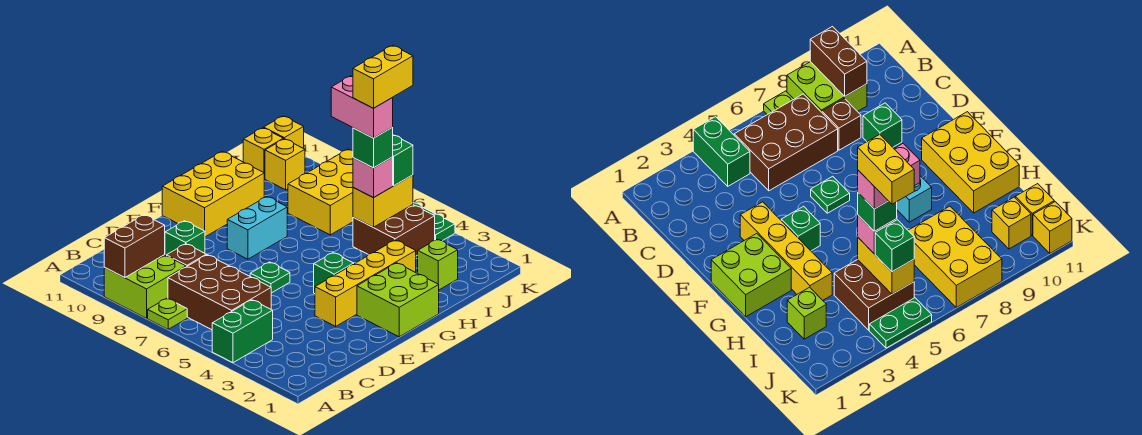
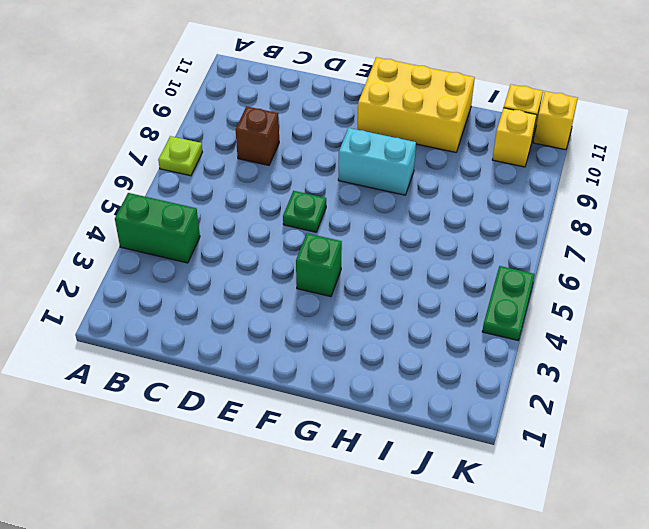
none -> lime brick A8:B9 level 1
none -> brown brick B5:C7 level 1
none -> green brick D9 level 1

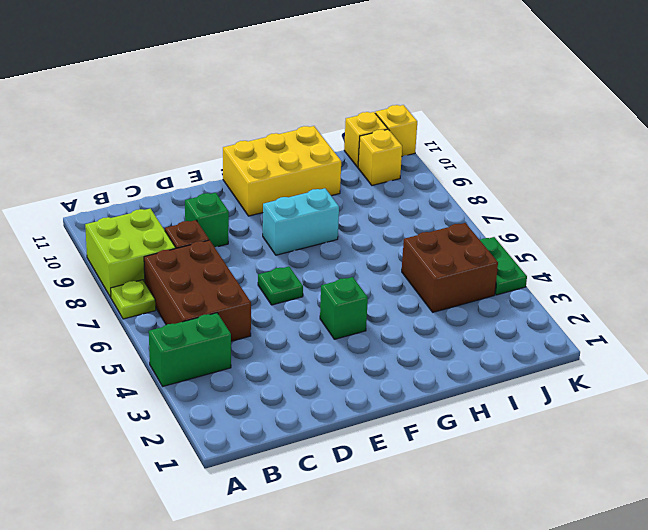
none -> yellow brick E3:H3 level 1
none -> lime brick F1:G2 level 1
none -> lime brick I2 level 1

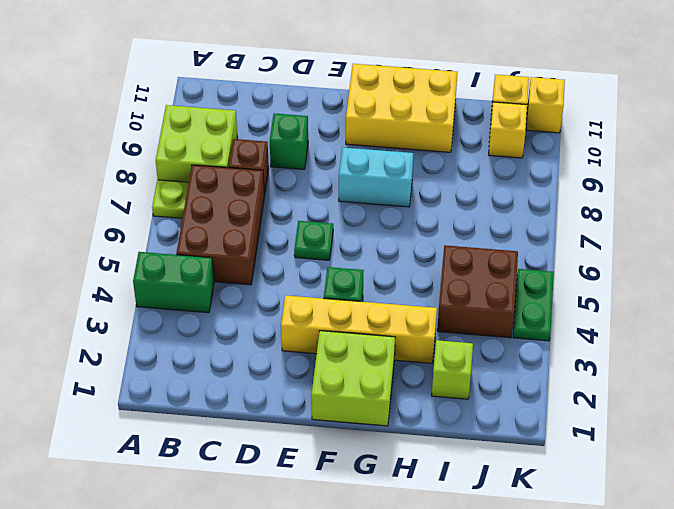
none -> yellow brick I7:K8 level 1
none -> brown brick A9:B9 level 2
none -> yellow brick I5:J5 level 2

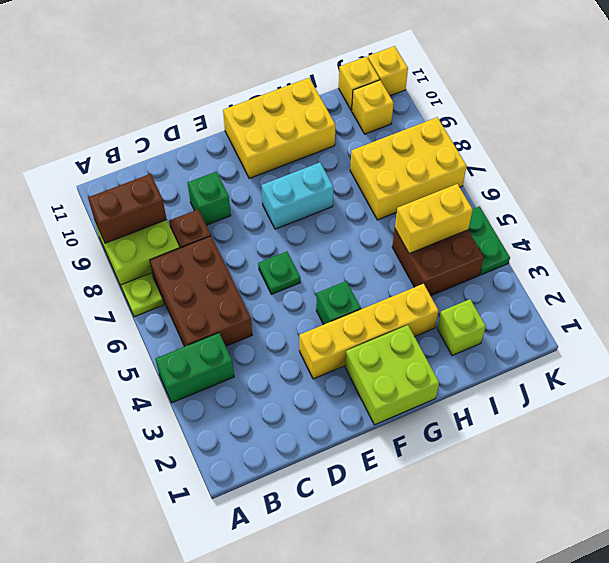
none -> pink brick I5 level 3
none -> green brick J5 level 3
none -> green brick I5 level 4

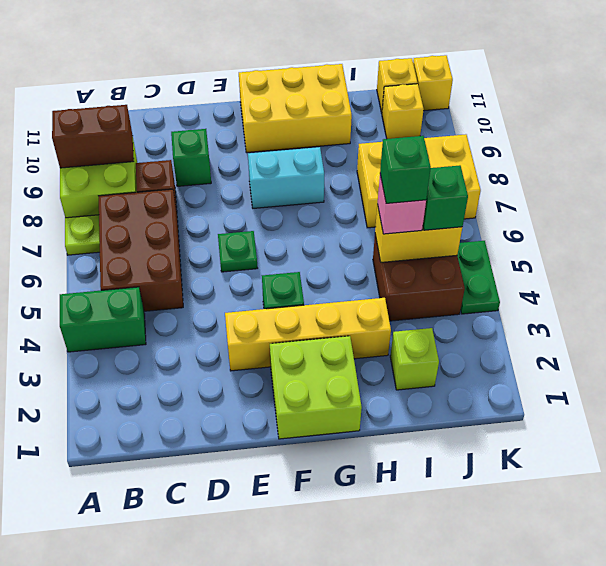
none -> pink brick I5:I6 level 5
none -> yellow brick I5:J5 level 6

